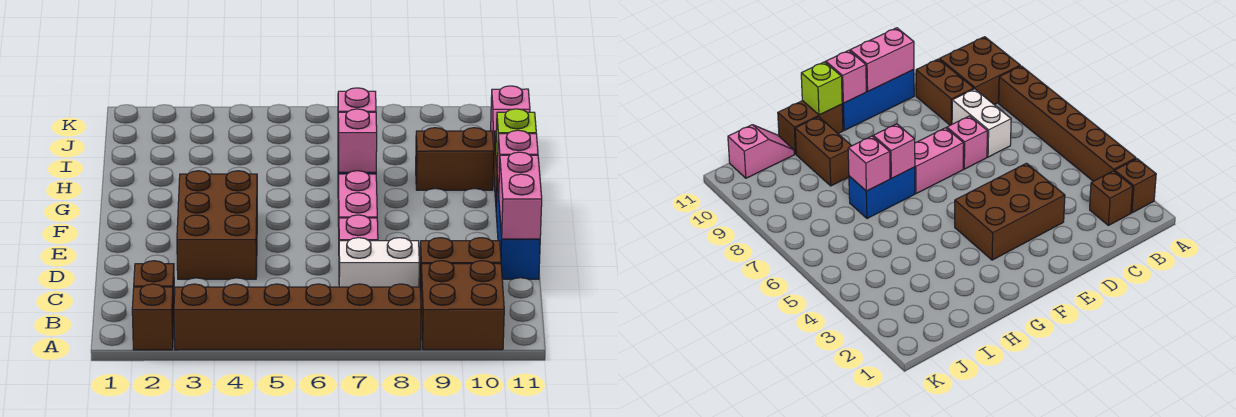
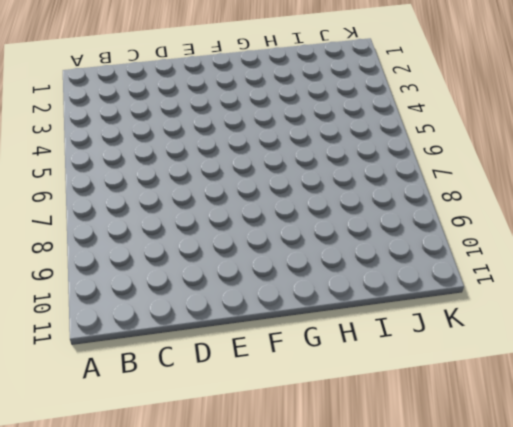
none -> brown brick A2 level 1
none -> brown brick A3:A8 level 1
none -> brown brick A9:B10 level 1

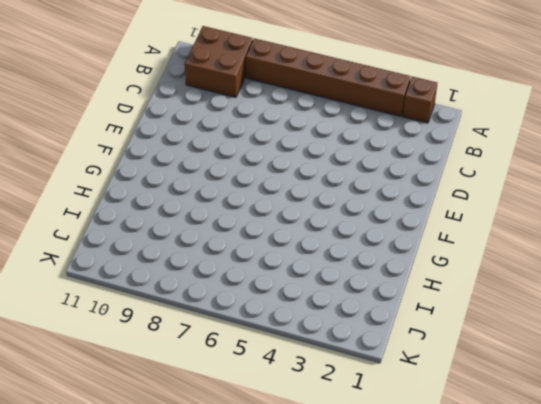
none -> brown brick B2 level 1
none -> white brick C7:C8 level 1
none -> brown brick C9:C10 level 1

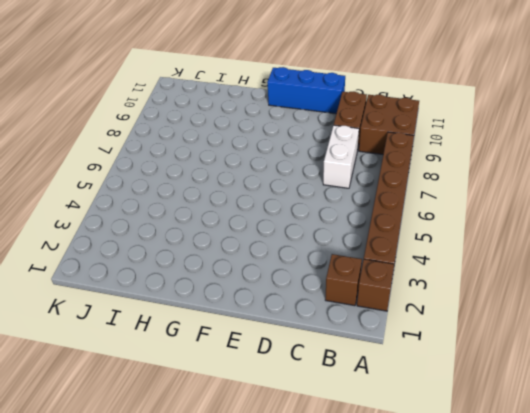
none -> brown brick D3:F4 level 1
none -> pink brick D7 level 1
none -> pink brick E7:F7 level 1

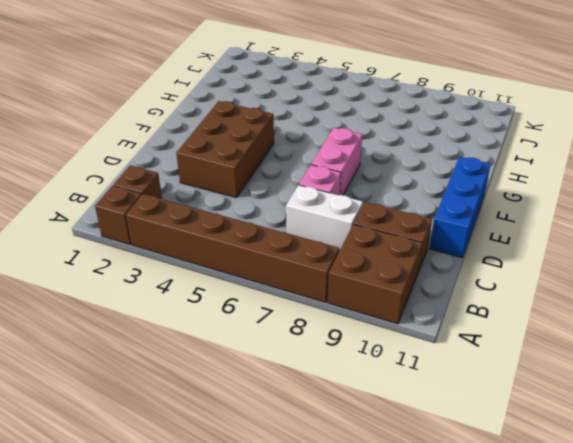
none -> blue brick G7:H7 level 1
none -> brown brick G11:H11 level 1
none -> brown brick H9:H10 level 1

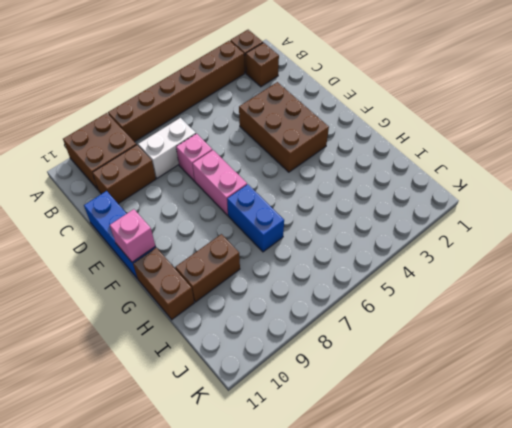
none -> pink slope I11:J11 level 1 top J
none -> pink brick D11:E11 level 2
none -> pink brick G7 level 2

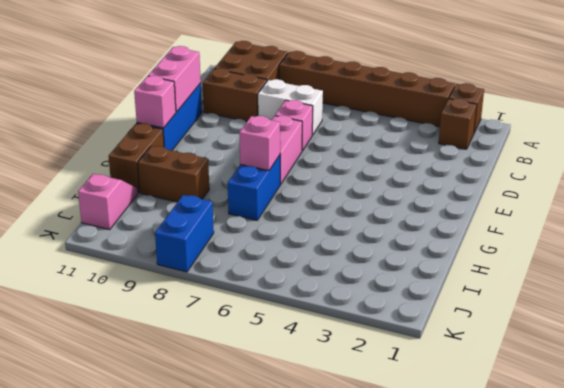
blue brick J8:K8 level 1 -> none
none -> brown brick D3:F4 level 1
none -> lime brick G11 level 2
none -> pink brick H7 level 2

